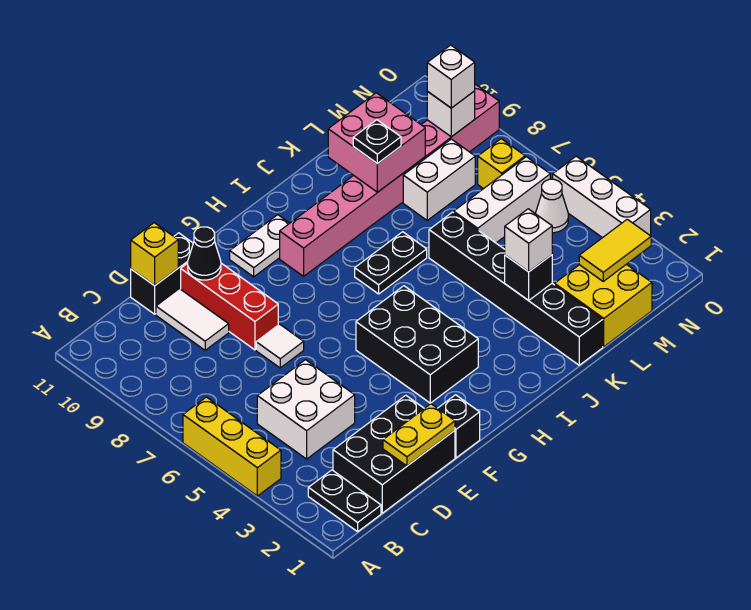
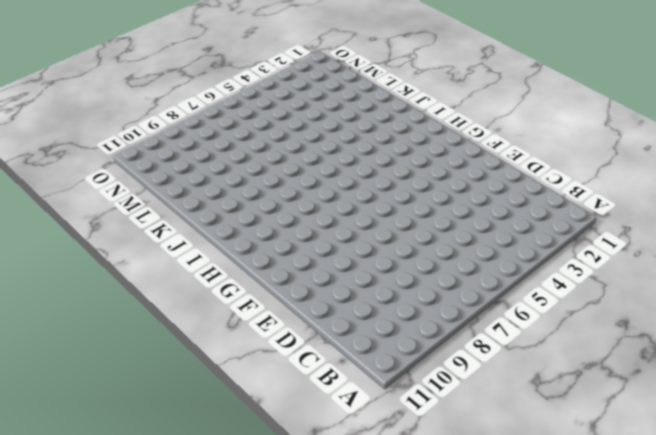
none -> yellow brick A4:A6 level 1
none -> black plate B1:B2 level 1
none -> black brick C1:E2 level 1
none -> white brick C4:D5 level 1

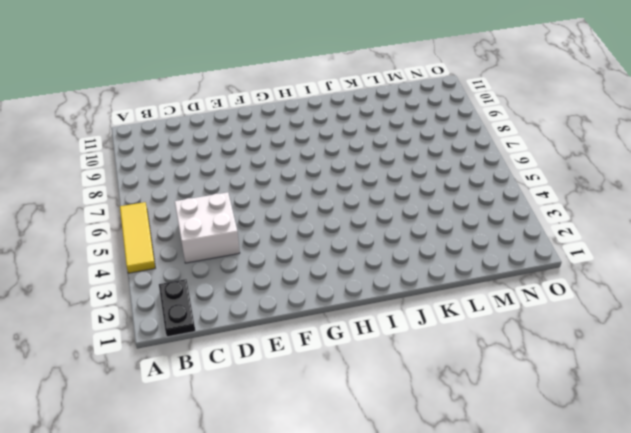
yellow tile A4:A6 level 1 -> yellow brick A4:A6 level 1
none -> black brick C1:E2 level 1
none -> white tile D9:D10 level 1
none -> black brick D11:E11 level 1
none -> white tile E7 level 1

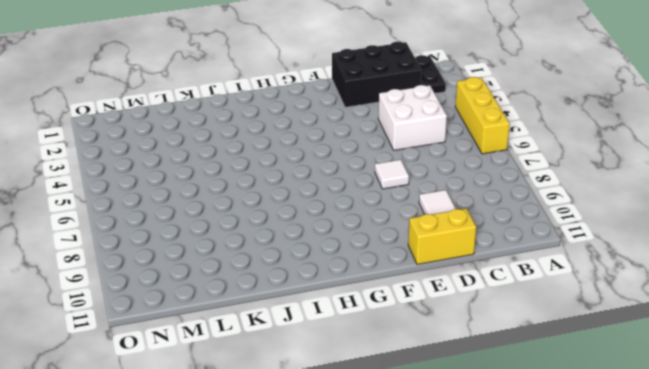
yellow brick D11:E11 level 1 -> black brick D11:E11 level 1
none -> red brick E8:E10 level 1
none -> black brick F1 level 1
none -> black brick G3:H5 level 1
none -> white plate G10:H10 level 1

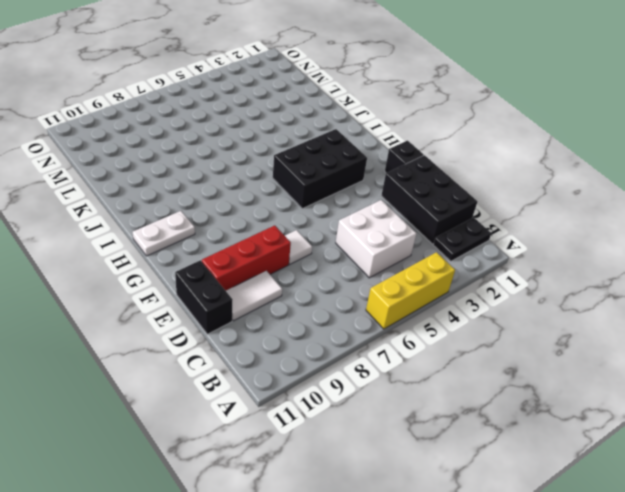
white plate H10:H11 level 1 -> white plate G10:H10 level 1
none -> pink brick H9:O9 level 1
none -> black plate I7:J7 level 1
none -> black brick K1:K6 level 1
none -> yellow brick L1:M2 level 1

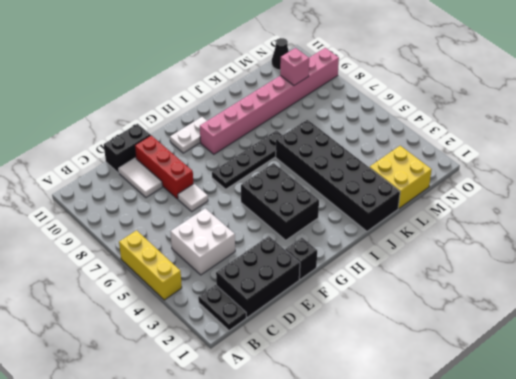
black plate G7:J7 level 1 -> black plate I7:J7 level 1
black brick J1:K6 level 1 -> black brick K1:K6 level 1
pink brick M9 level 2 -> none
black cone N11 level 1 -> black cone E10 level 2
none -> white brick L6:N6 level 1
none -> white brick L8:M8 level 1
none -> white cone N5 level 1
none -> yellow brick N7 level 1

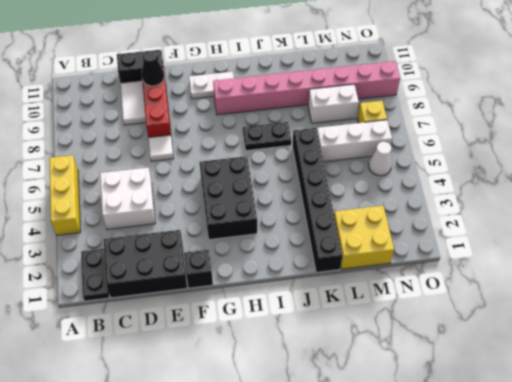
none -> white brick O3:O5 level 1
none -> yellow plate D1:E1 level 2
none -> yellow brick D11 level 2
none -> black brick K3 level 2

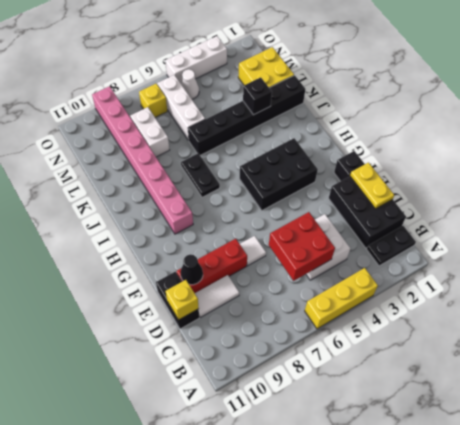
red brick C5:D6 level 2 -> none
none -> white plate G10:H10 level 1
none -> pink brick K9:L10 level 2
none -> yellow tile M2:N2 level 2
none -> white brick N9 level 2

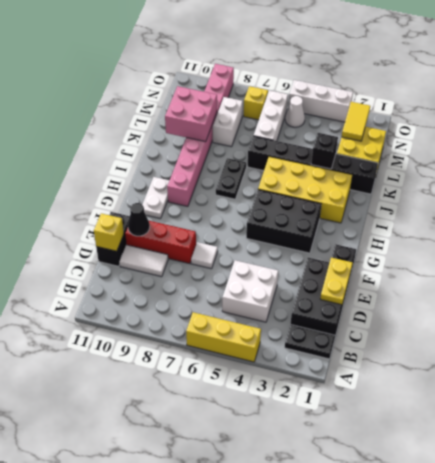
yellow brick I2:J5 level 1 -> none
none -> white brick N9 level 2
none -> white brick K3 level 3
none -> black plate K9 level 3
none -> white brick N9 level 3

